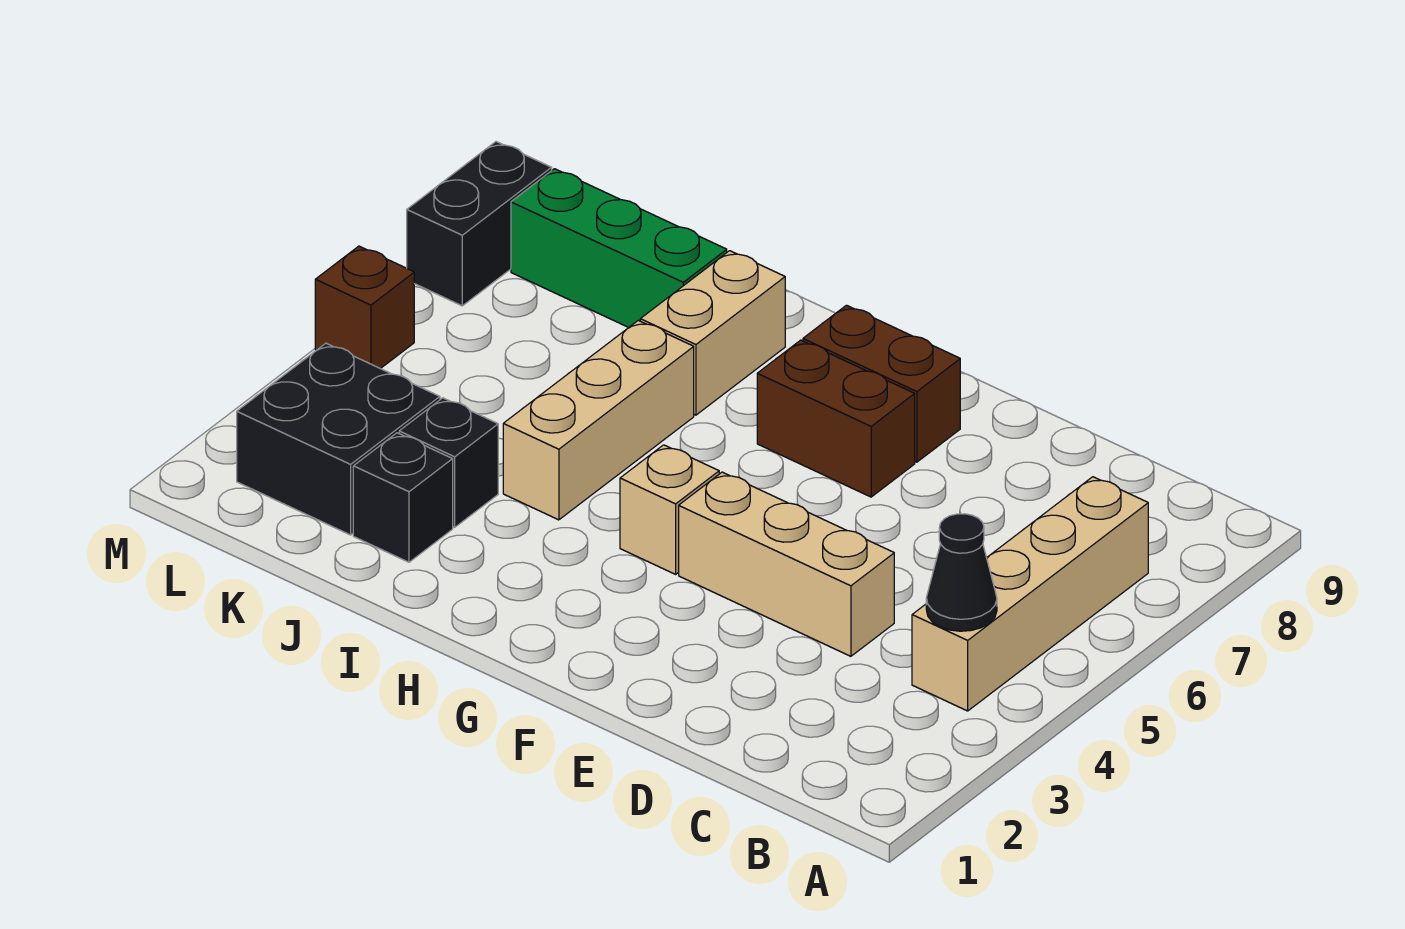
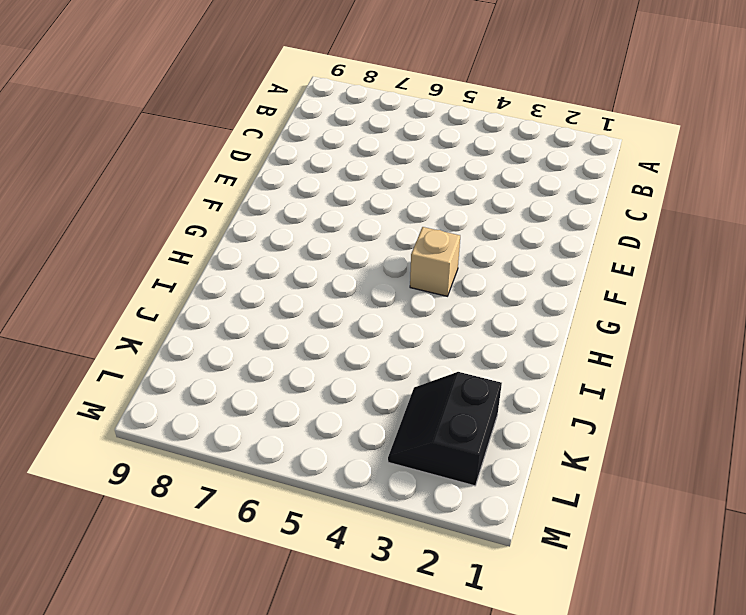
black slope K2:L3 level 1 top 2 -> black brick K2:L3 level 1
none -> tan brick B4:B7 level 1
none -> tan brick D4:F4 level 1
none -> brown brick F7:G7 level 1

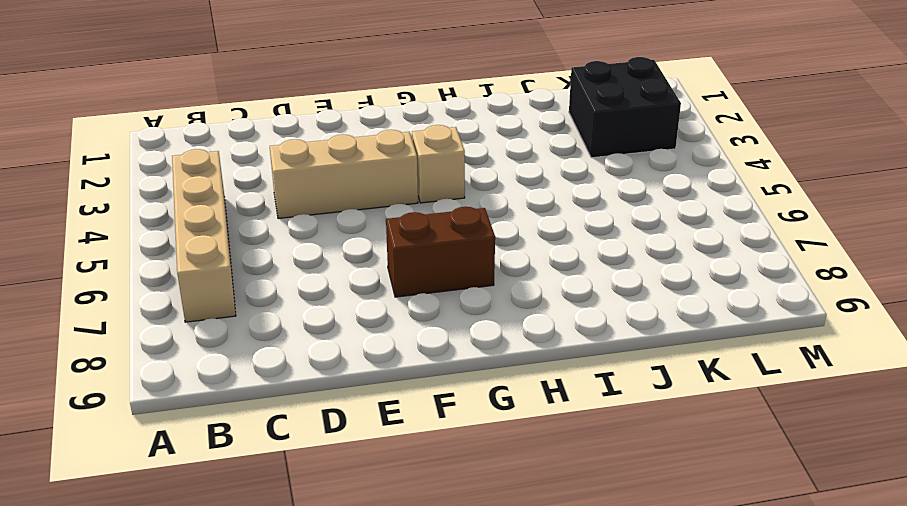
none -> brown brick F8:G8 level 1
none -> tan brick I4:I6 level 1
none -> tan brick I7:I8 level 1

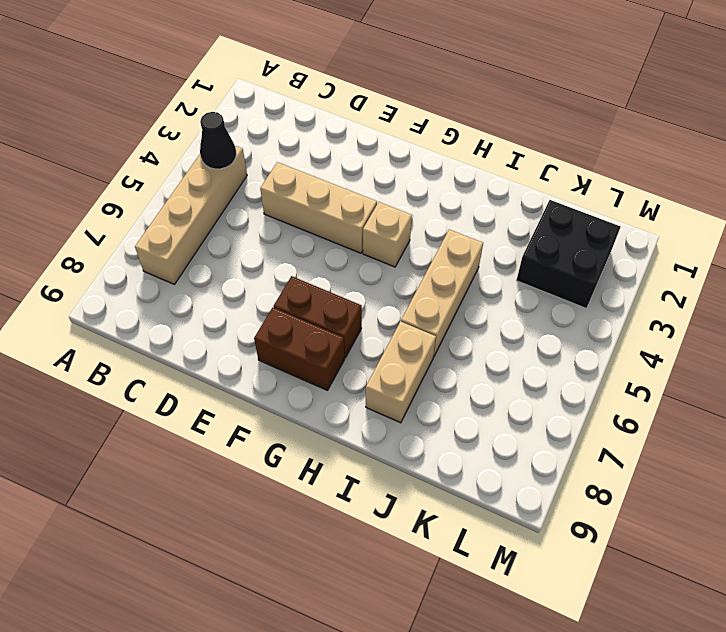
none -> black brick J2 level 1
none -> black brick J3 level 1
none -> green brick J8:L8 level 1

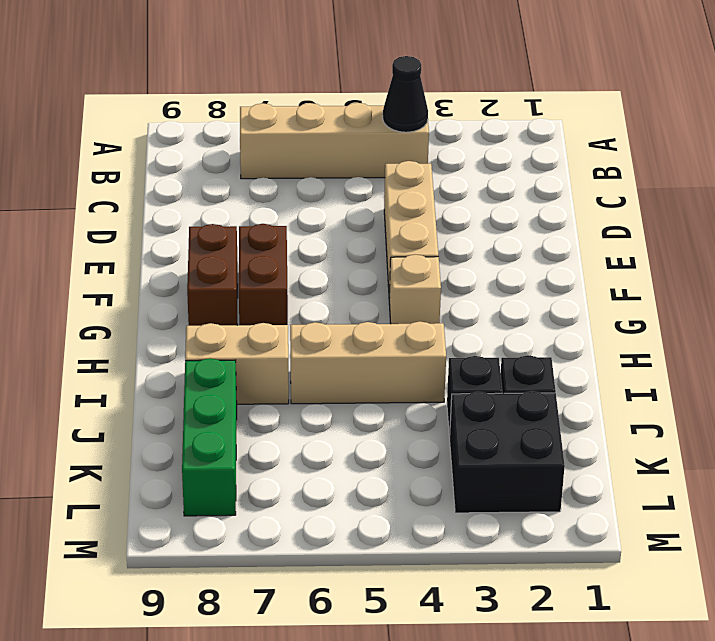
none -> brown brick M5 level 1
none -> black brick M7:M8 level 1

